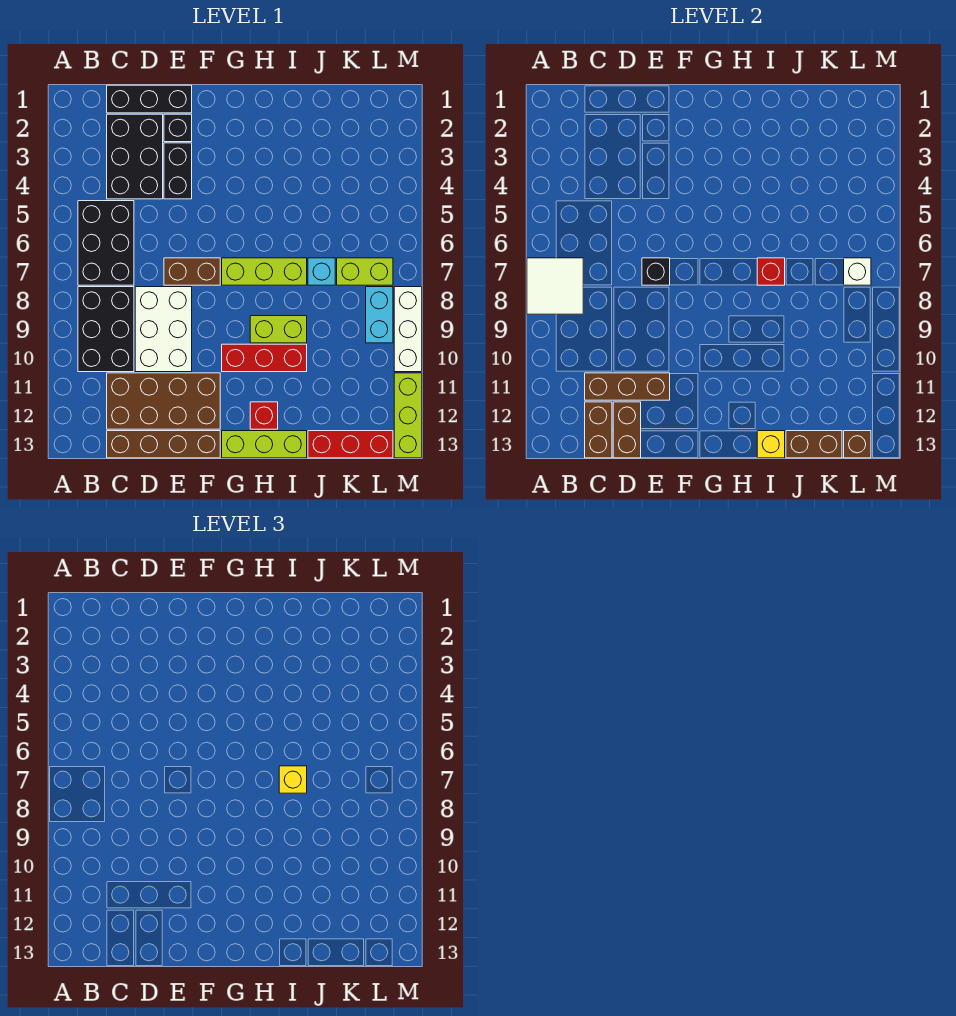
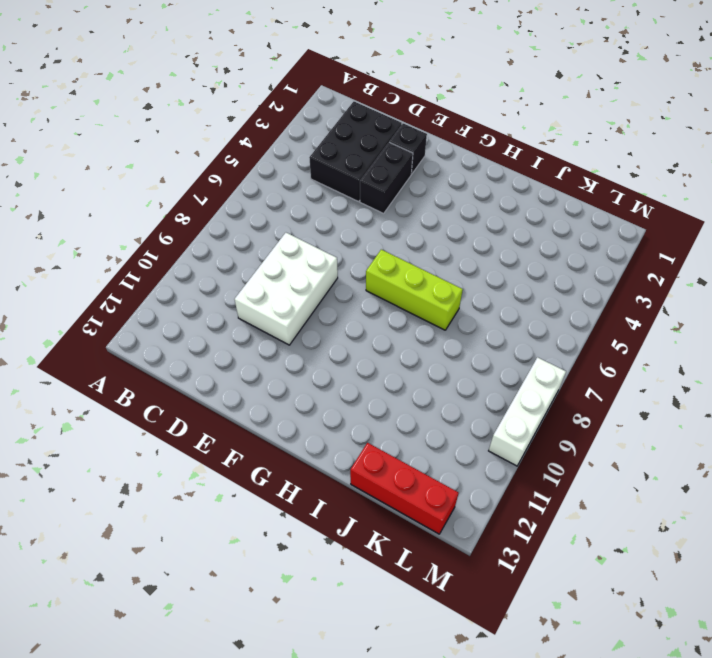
none -> black brick B5:C7 level 1
none -> black brick B8:C10 level 1
none -> black brick C1:E1 level 1
none -> brown brick C11:F12 level 1

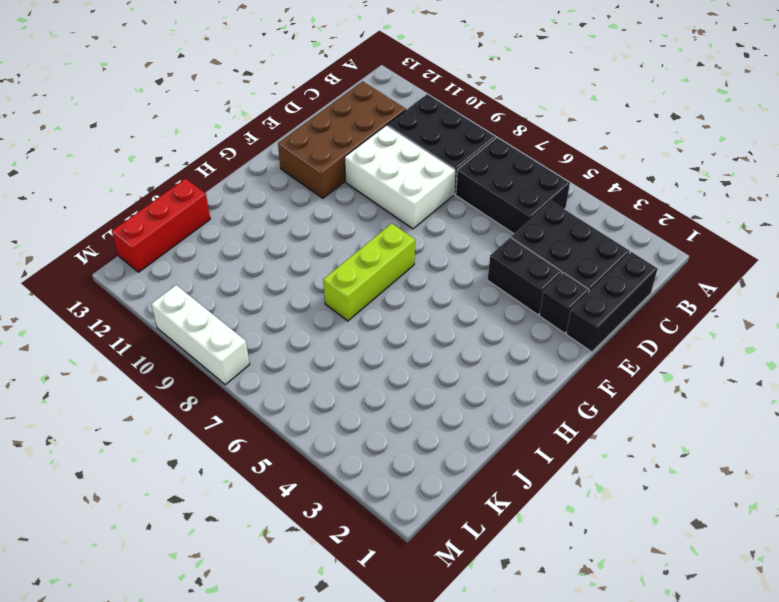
none -> brown brick C13:F13 level 1
none -> brown brick E7:F7 level 1
none -> red brick G10:I10 level 1
none -> lime brick G13:I13 level 1

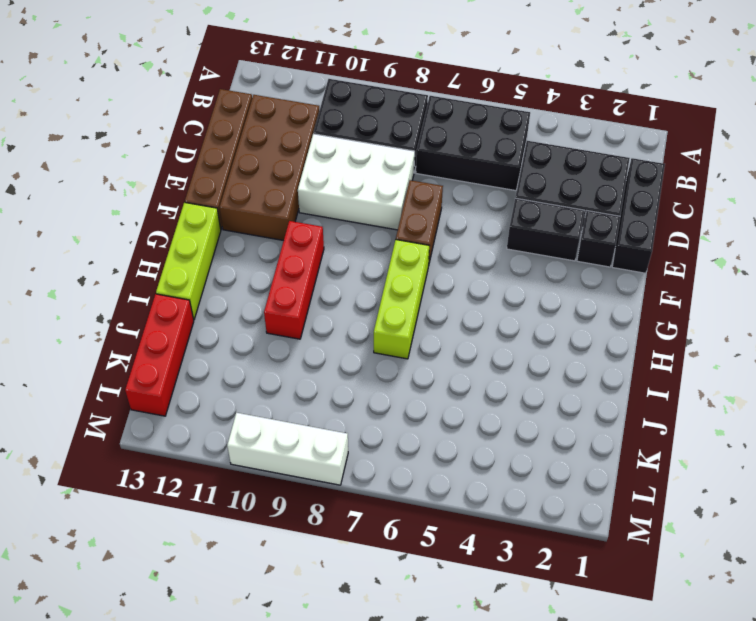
none -> lime brick H9:I9 level 1
none -> red brick H12 level 1
none -> cyan brick J7 level 1
none -> lime brick K7:L7 level 1

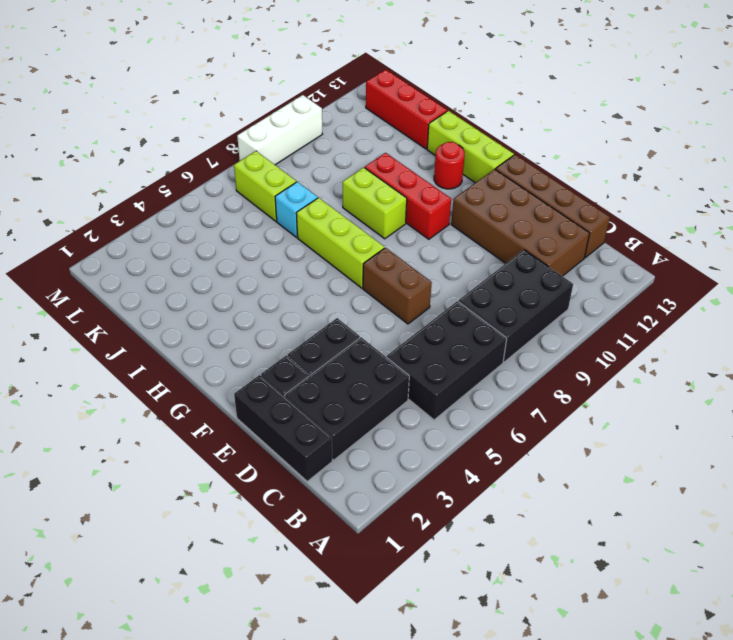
red round brick H12 level 1 -> red brick H12 level 1
none -> white brick D8:E10 level 1
none -> cyan brick L8:L9 level 1
none -> lime brick M11:M13 level 1
none -> white tile A7:B8 level 2

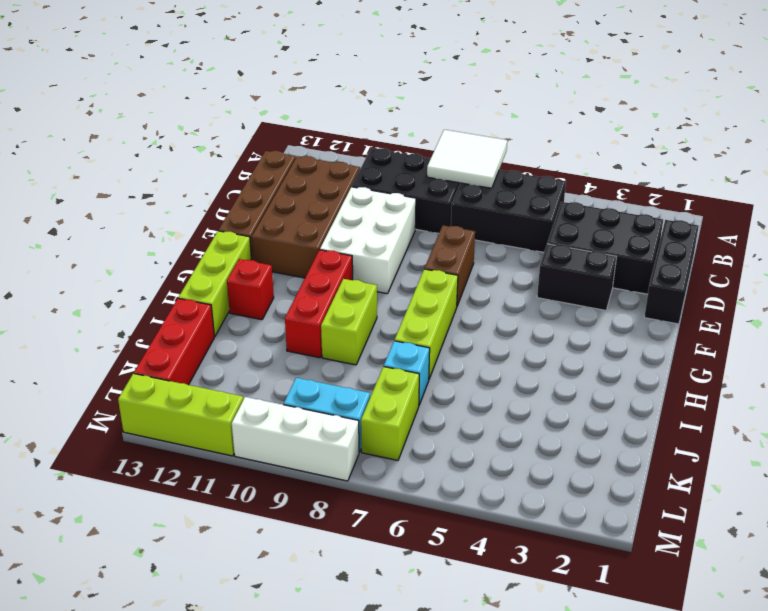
white brick D9:F10 level 1 -> white brick D8:E10 level 1
none -> black brick E2 level 1
none -> brown brick C11:E11 level 2
none -> brown brick C12:C13 level 2
none -> brown brick D12:D13 level 2

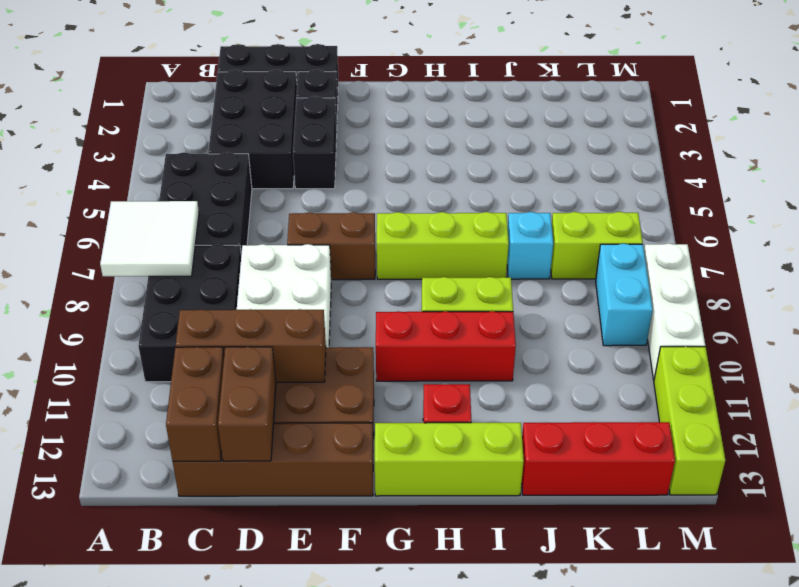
none -> black brick E7 level 2
none -> red brick I7 level 2
none -> yellow brick I13 level 2
none -> brown brick J13:K13 level 2

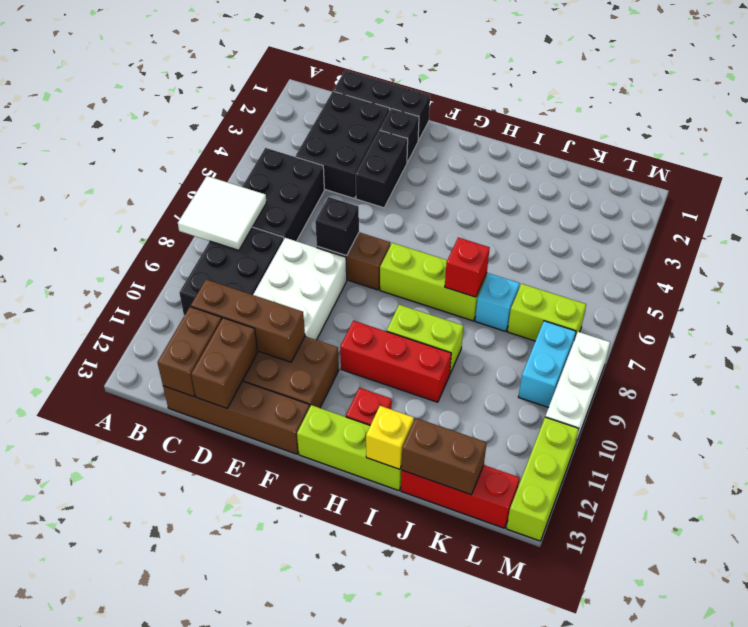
none -> white brick L7 level 2
none -> brown brick L13 level 2
none -> yellow brick I7 level 3

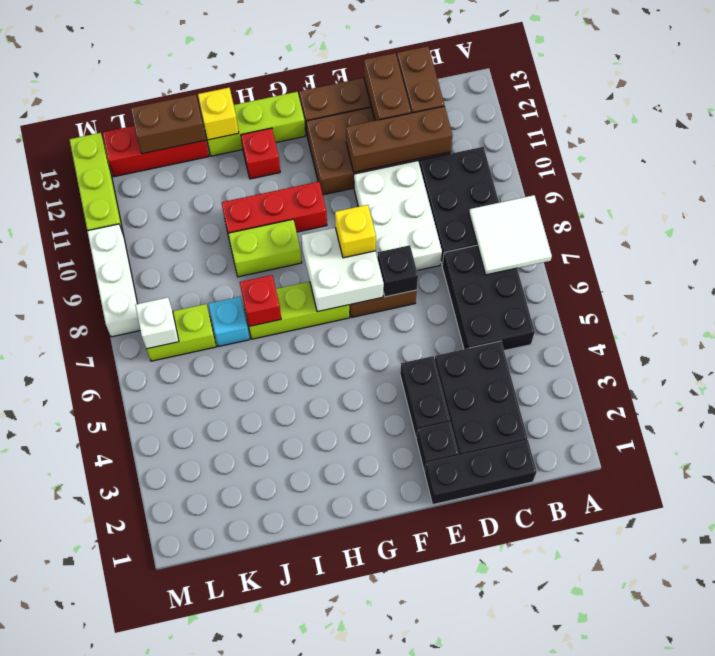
white brick F7:G8 level 2 -> none
yellow brick F8 level 3 -> yellow brick I7 level 3
none -> cyan brick L8:L9 level 1
none -> brown brick L13 level 2

